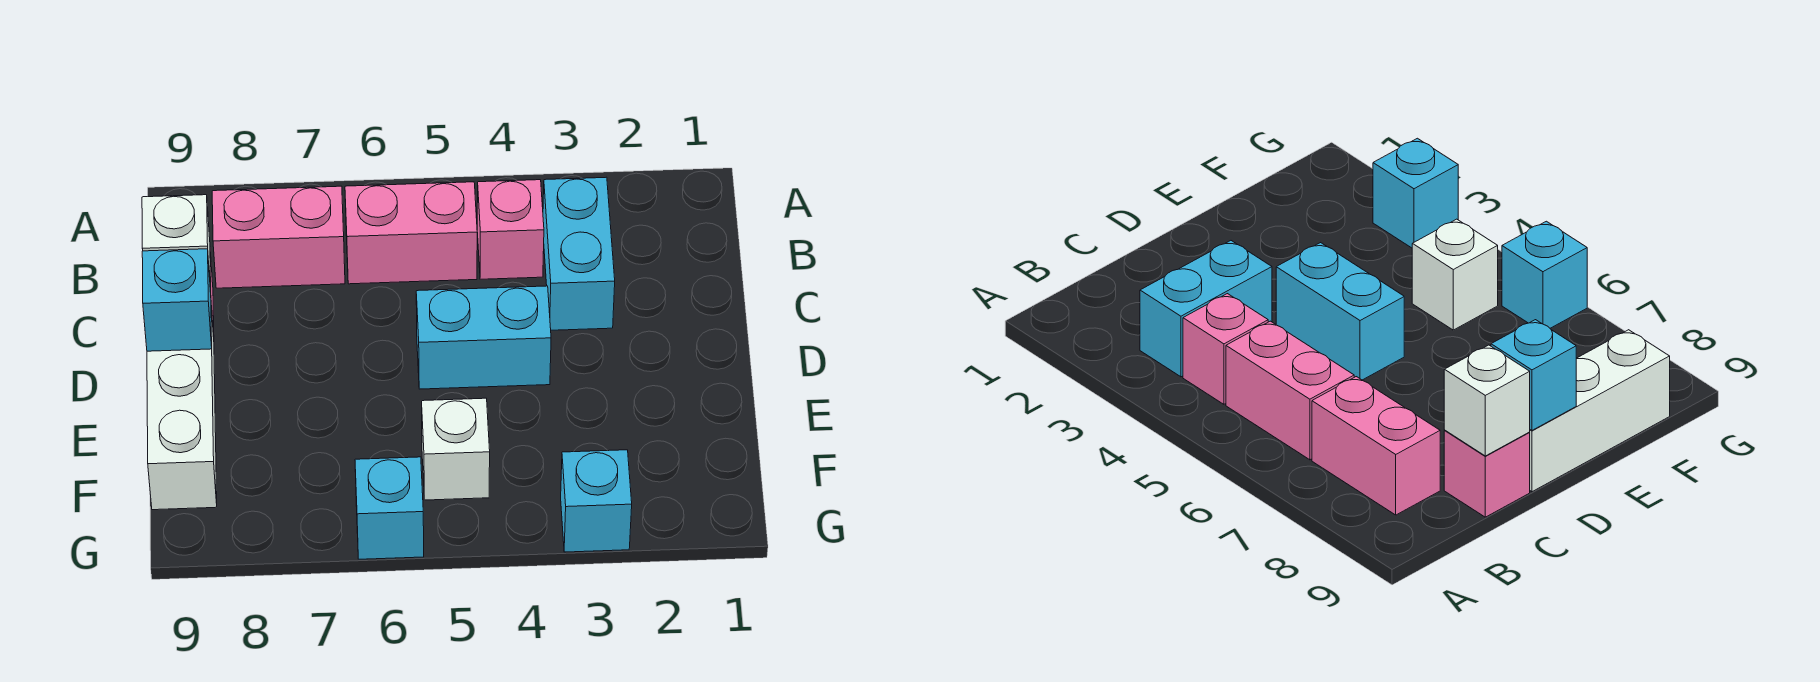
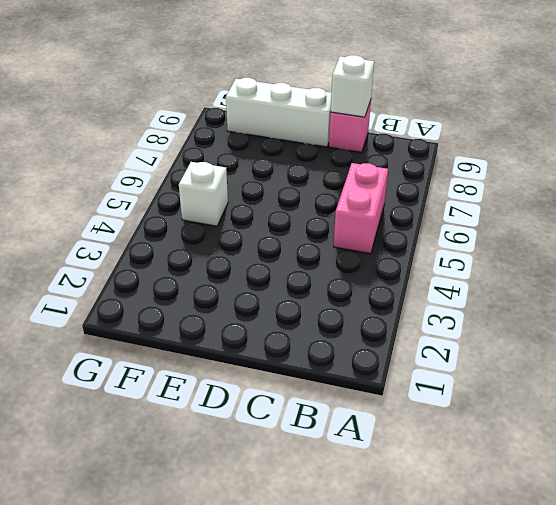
none -> cyan brick B3:C3 level 1
none -> pink brick B4 level 1
none -> pink brick B7:B8 level 1

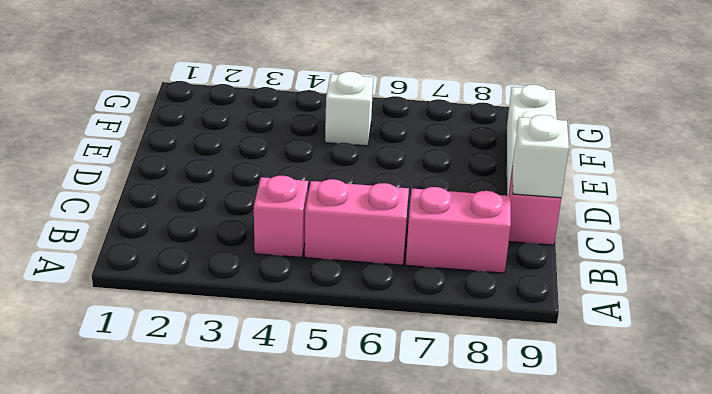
none -> cyan brick B3:C3 level 1
none -> cyan brick D4:D5 level 1
none -> cyan brick G3 level 1

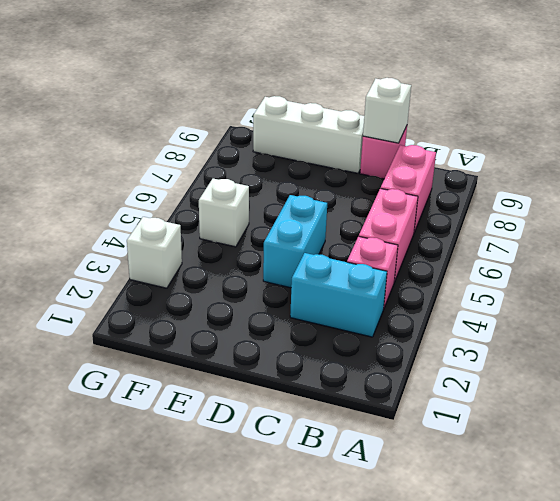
white brick G3 level 1 -> cyan brick G3 level 1
none -> cyan brick G6 level 1
none -> cyan brick D9 level 2

